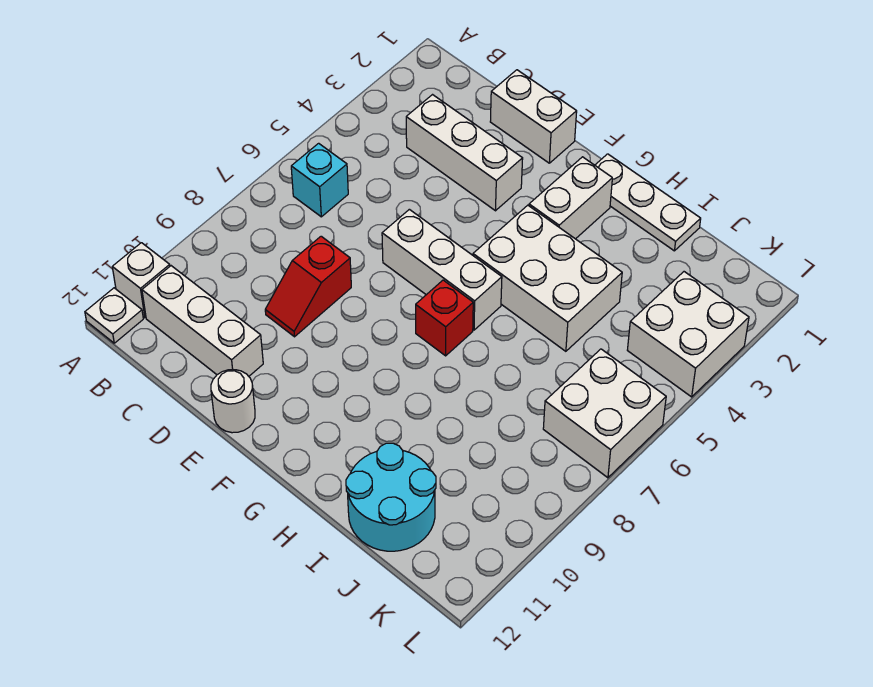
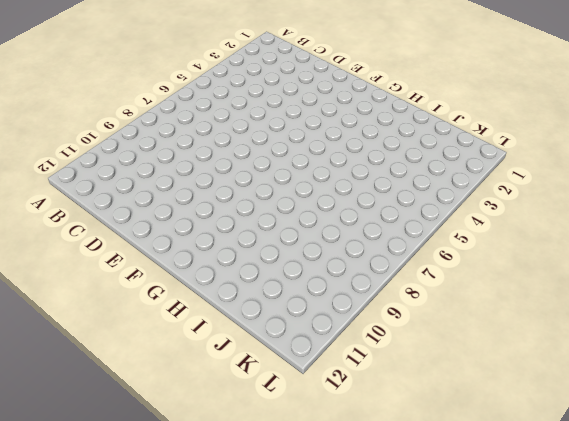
none -> white brick A11 level 1
none -> white plate A12 level 1
none -> cyan brick B6 level 1

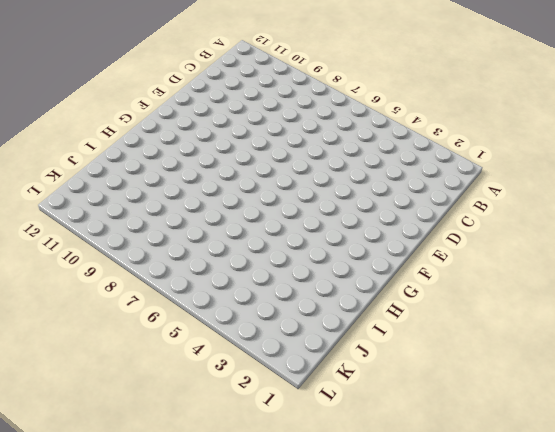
none -> white brick A11 level 1
none -> white plate A12 level 1
none -> cyan brick B6 level 1

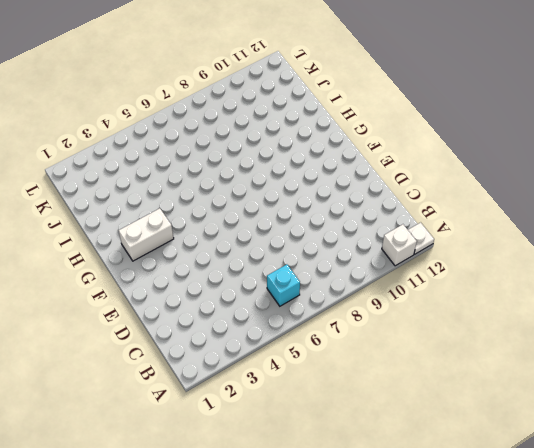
none -> white brick B11:D11 level 1
none -> white brick C3:E3 level 1
none -> white brick D1:E1 level 1

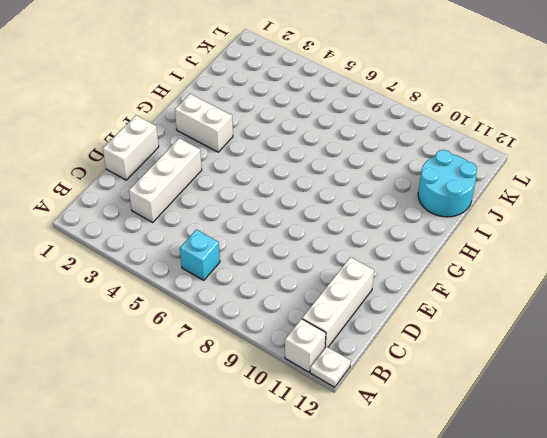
none -> red slope D8:D9 level 1 top 8
none -> white brick E6:G6 level 1
none -> white round brick E12 level 1

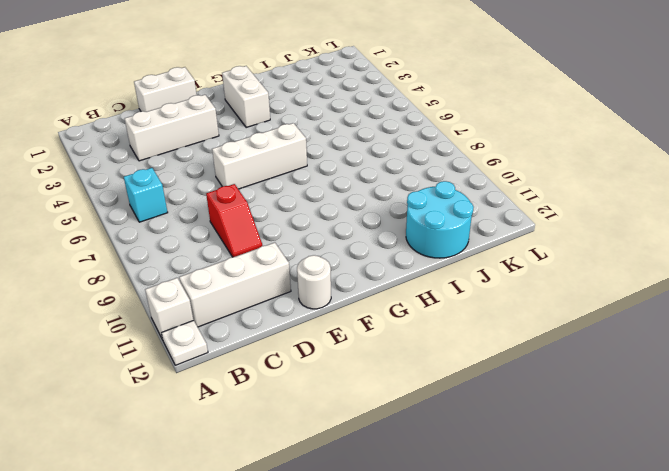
none -> white plate G1:I1 level 1
none -> white brick G4:I5 level 1
none -> red brick G7 level 1

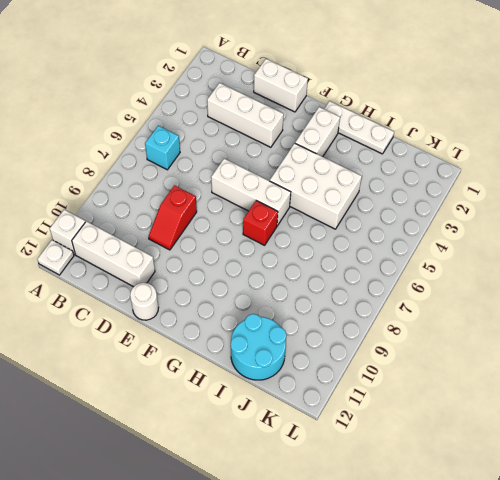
none -> white brick K3:L4 level 1
none -> white brick K6:L7 level 1

